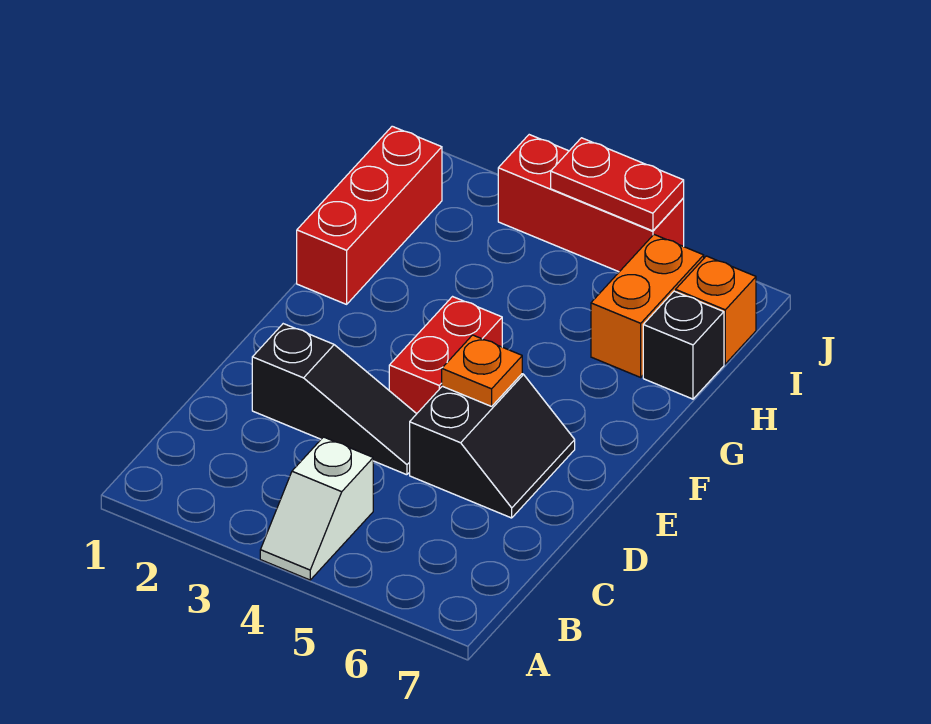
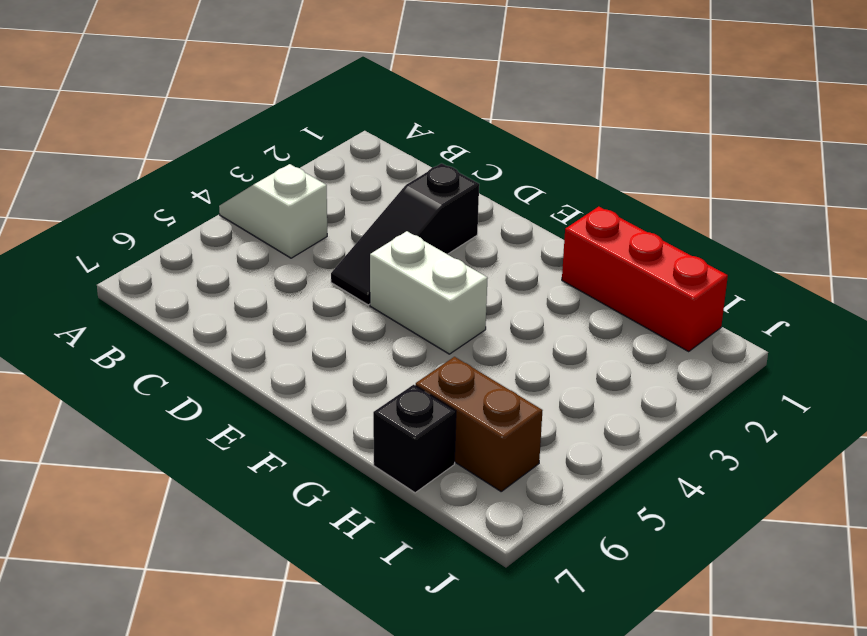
white brick E4:F4 level 1 -> red brick E4:F4 level 1
brown brick H6:I6 level 1 -> orange brick H6:I6 level 1
none -> black slope D5:E6 level 1 top 5
none -> orange brick I7 level 1

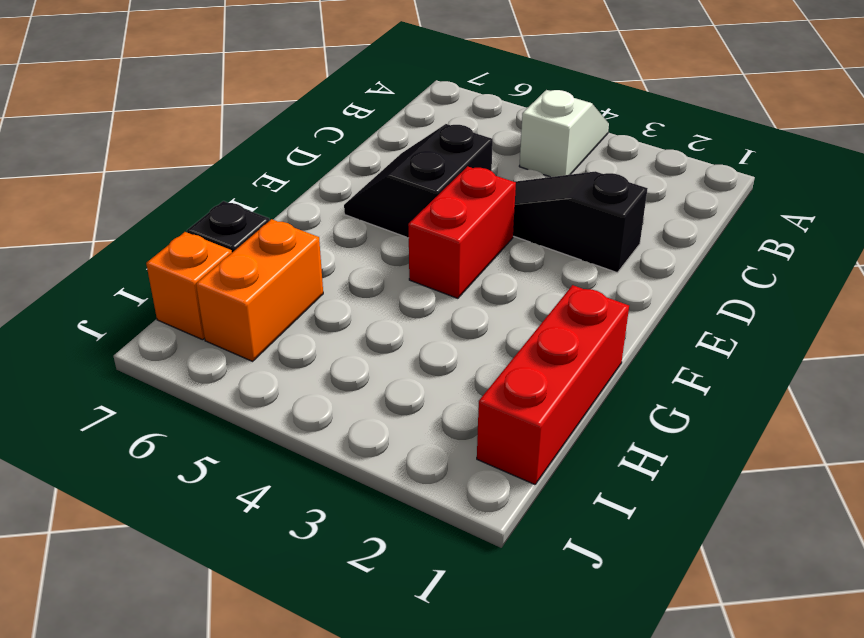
none -> red brick J3:J5 level 1
none -> orange plate E5 level 2

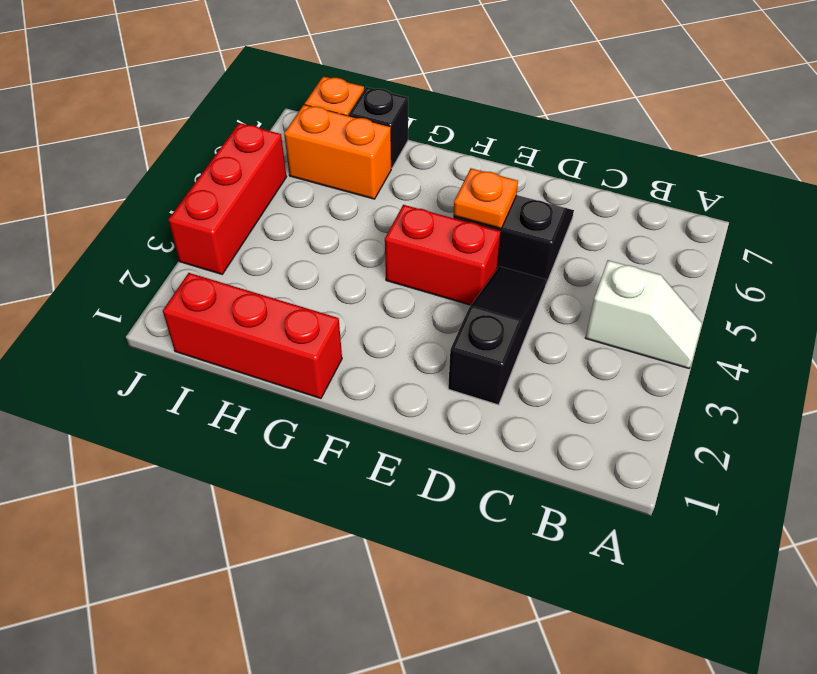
none -> red plate J4:J5 level 2

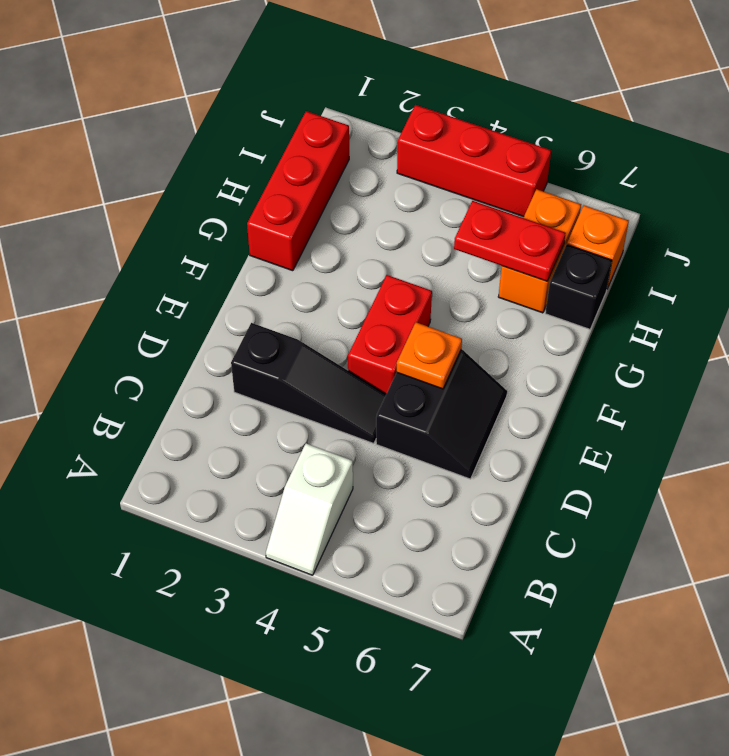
red plate H5:H6 level 2 -> red plate J4:J5 level 2

